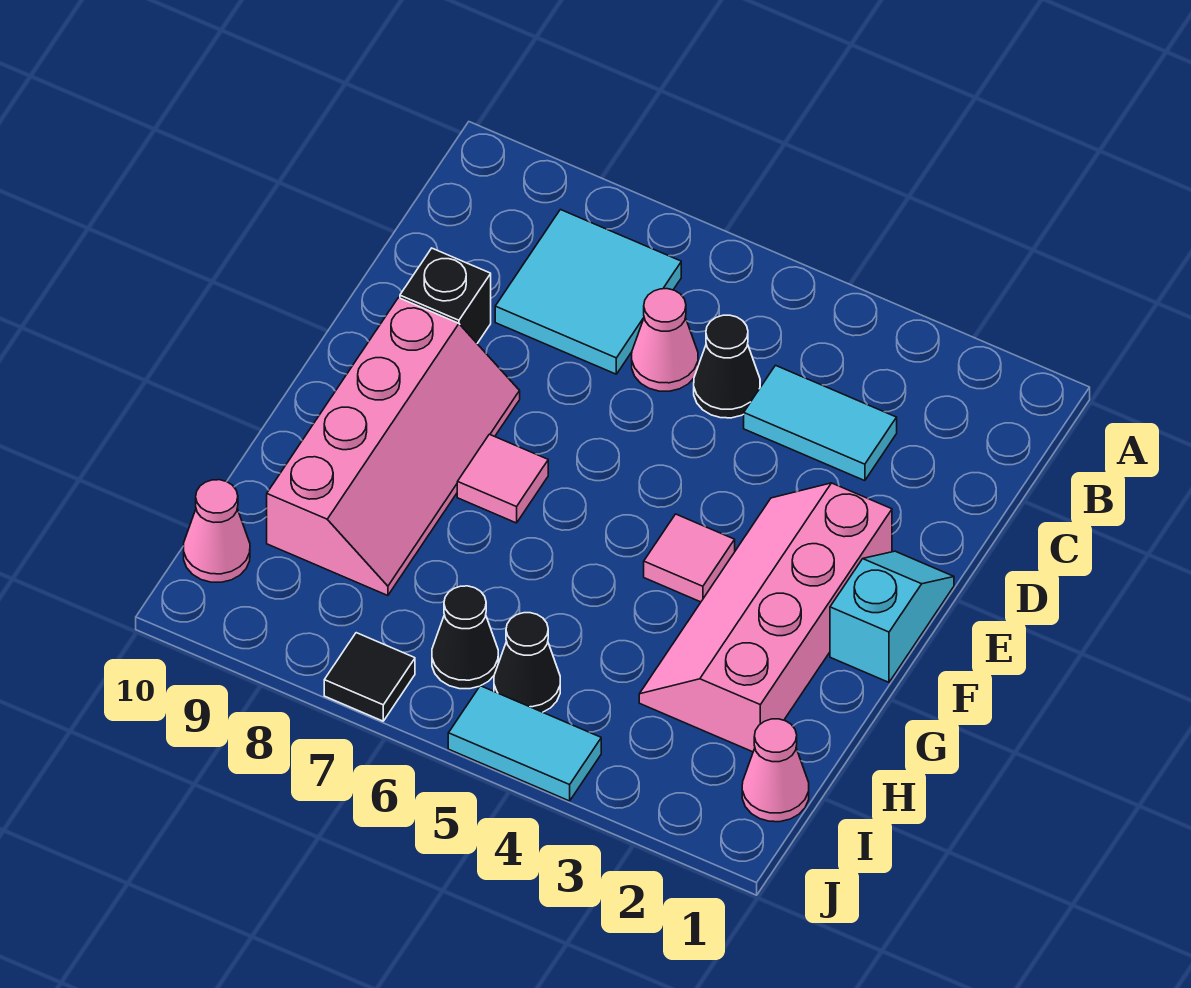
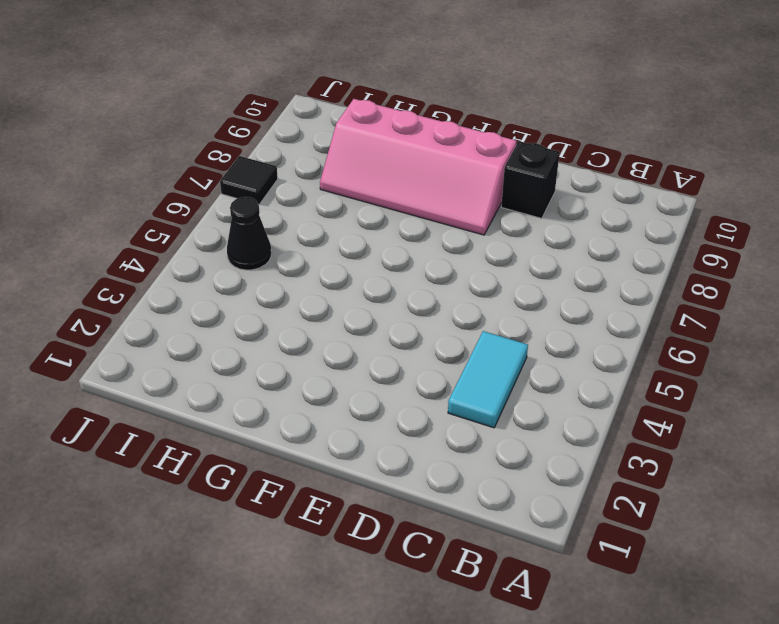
none -> cyan tile B7:C8 level 1
none -> black cone C5 level 1
none -> pink cone C6 level 1

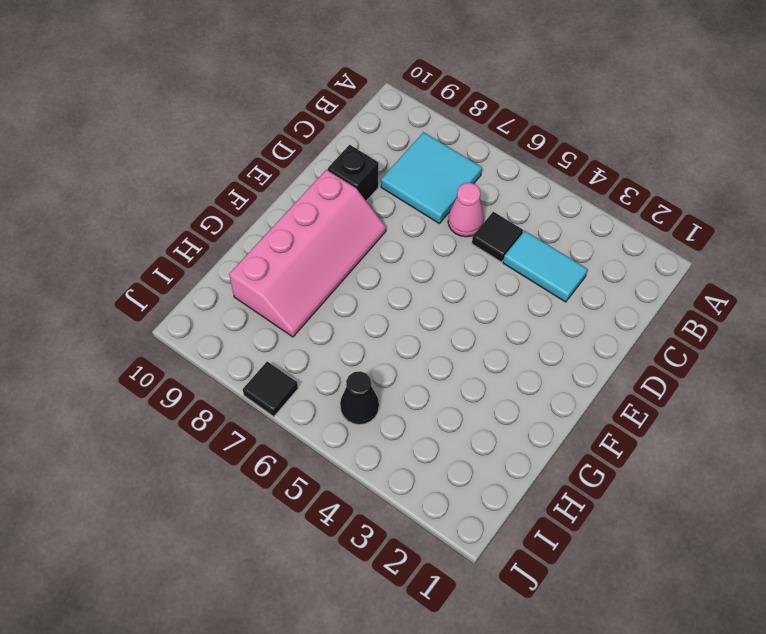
black tile C5 level 1 -> black cone C5 level 1
none -> cyan slope E1:F1 level 1 top F
none -> pink slope E2:H3 level 1 top 2
none -> pink tile F4 level 1

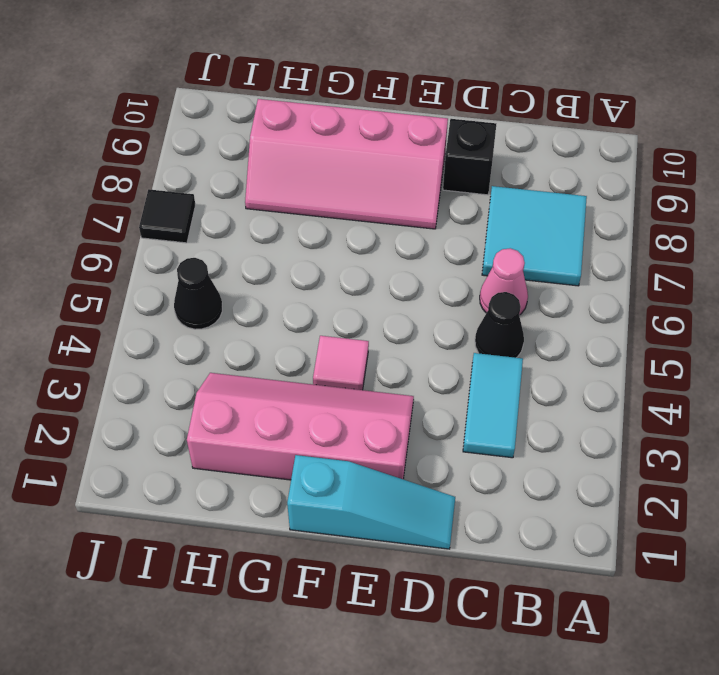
cyan slope D1:F1 level 1 top F -> cyan slope E1:F1 level 1 top F
none -> pink tile F7 level 1
none -> pink cone I1 level 1
none -> black cone I6 level 1

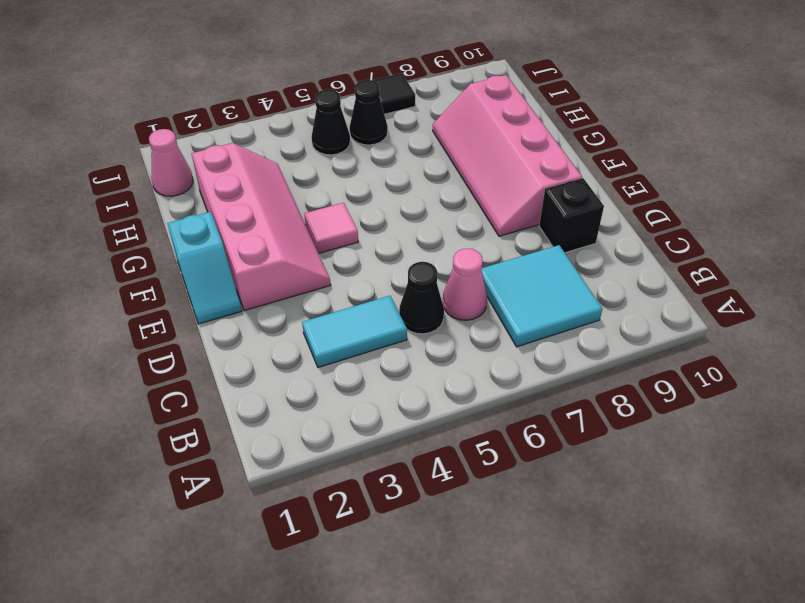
none -> pink tile F7 level 1
none -> pink cone I10 level 1
none -> cyan tile J4:J5 level 1

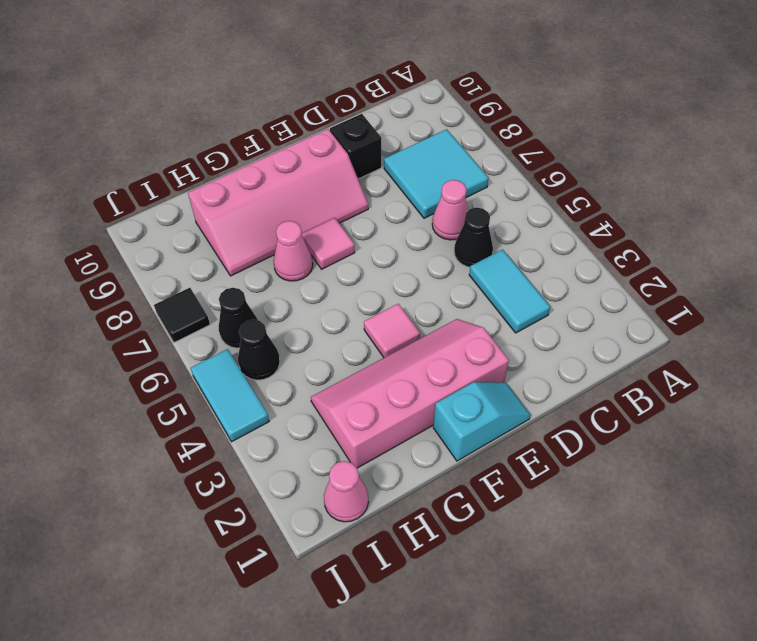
pink cone G7 level 1 -> pink cone I10 level 1

